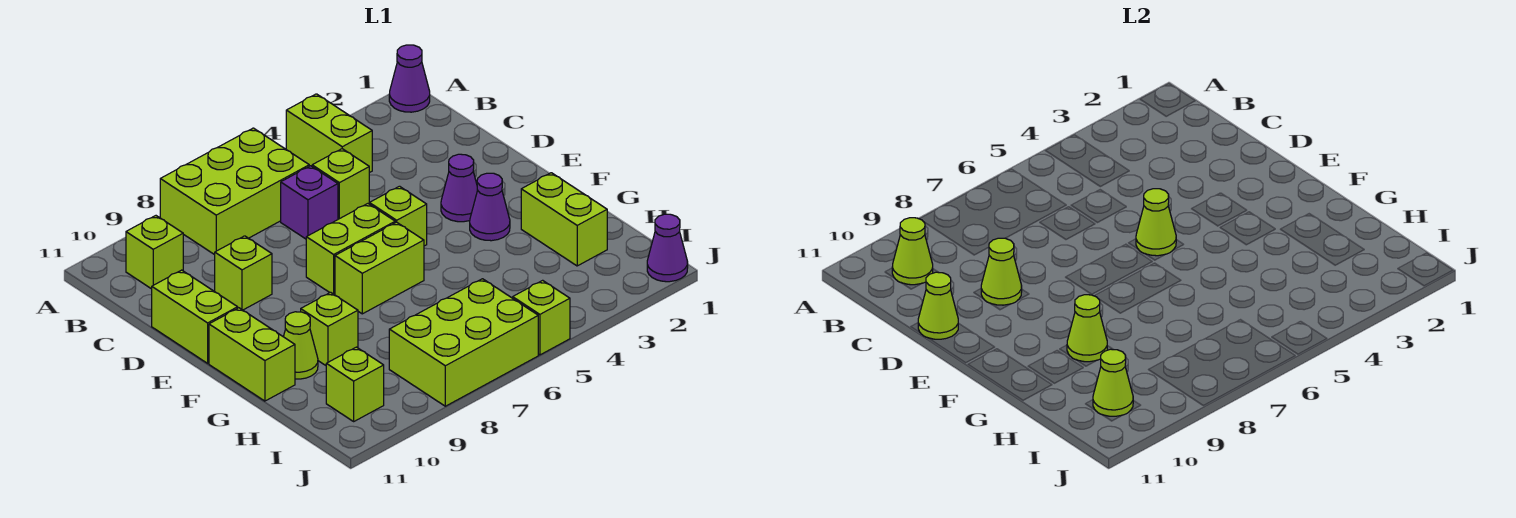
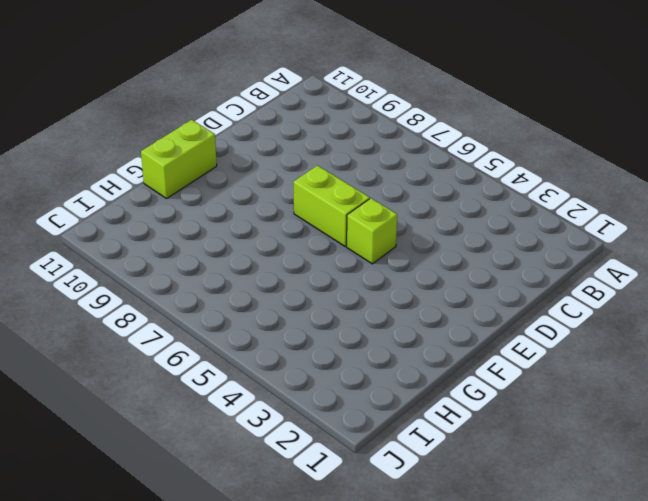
none -> purple cone A1 level 1
none -> lime brick A4:B4 level 1
none -> lime brick A6:B8 level 1

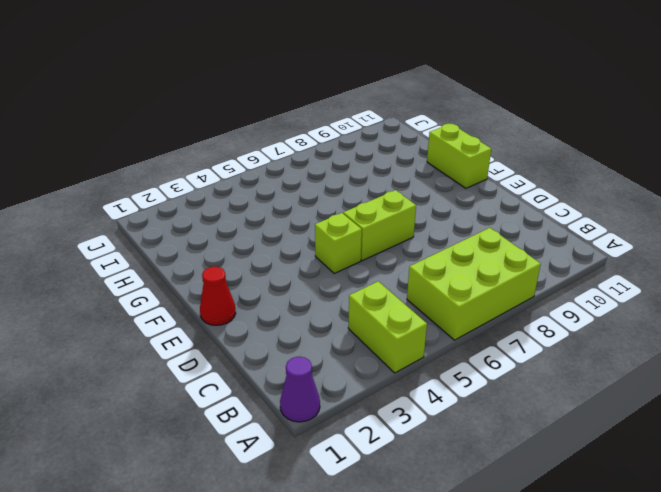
red cone E1 level 1 -> none
none -> lime brick B10 level 1
none -> lime brick C5 level 1
none -> purple brick C6 level 1

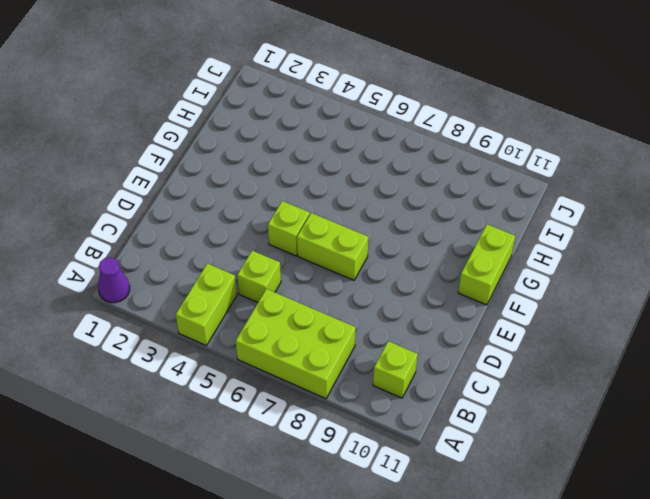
none -> purple brick C6 level 1
none -> lime brick D9 level 1
none -> lime brick D11:E11 level 1

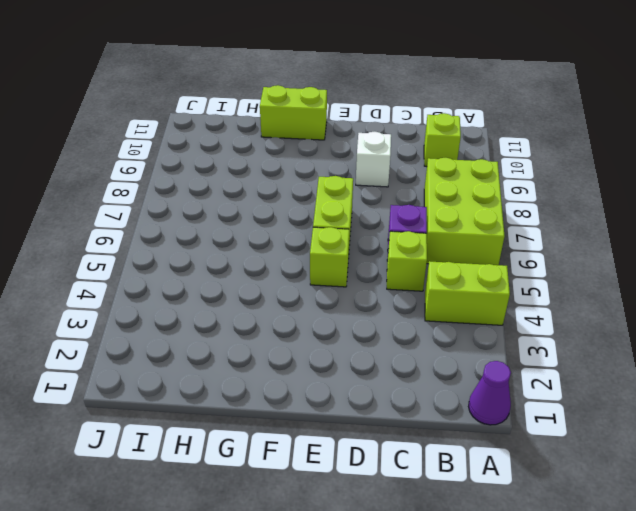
white brick D9 level 1 -> lime brick D9 level 1
none -> lime brick D11:E11 level 1
none -> purple cone E3 level 1
none -> purple cone F3 level 1

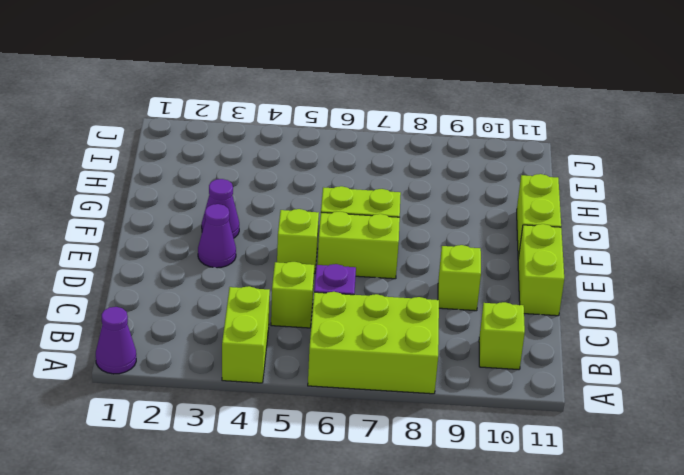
none -> lime brick G2:H2 level 1
none -> lime brick G9 level 1
none -> lime cone G10 level 1

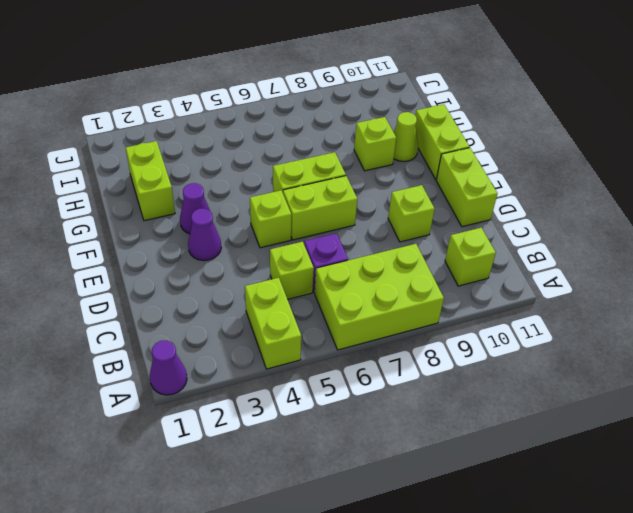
none -> lime brick I6:J8 level 1
none -> lime brick I10 level 1
none -> purple cone J1 level 1

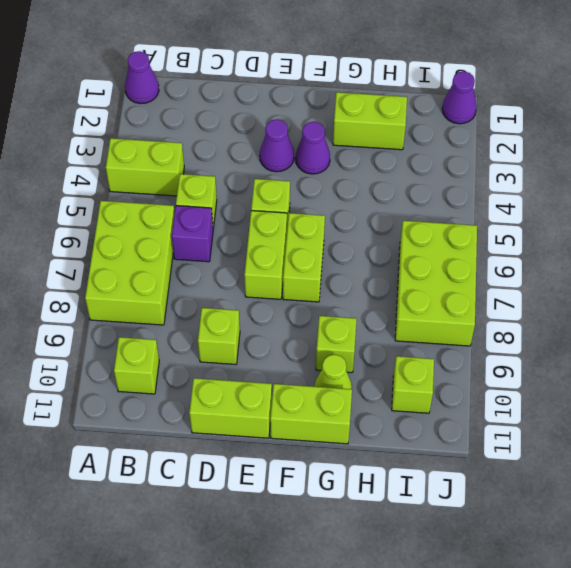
none -> lime brick J5 level 1
none -> lime cone B10 level 2
none -> lime cone D9 level 2

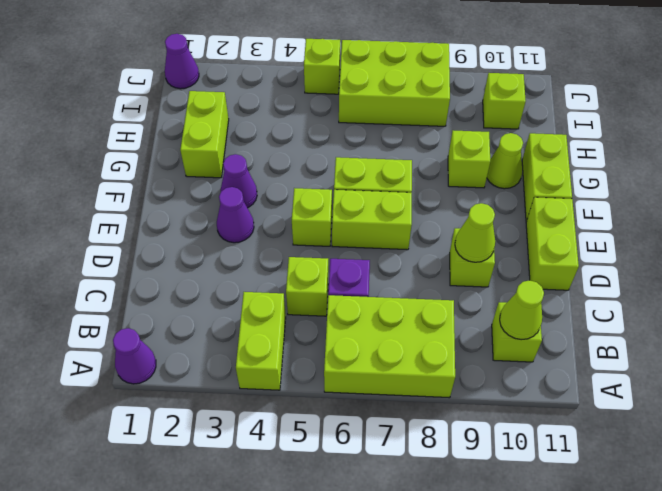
none -> lime cone D11 level 2
none -> lime cone E5 level 2
none -> lime cone G9 level 2

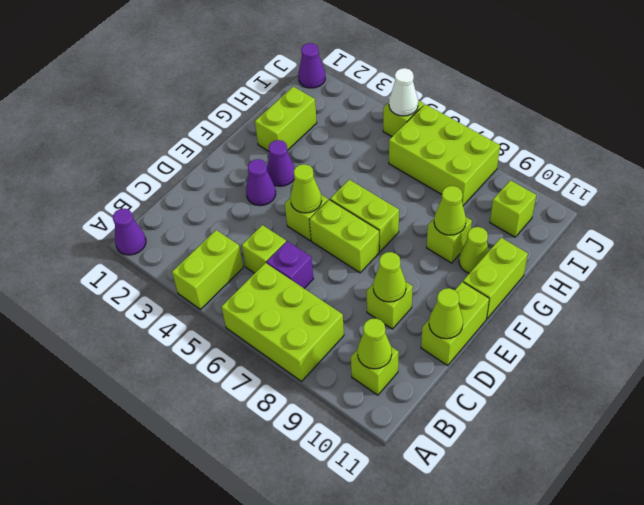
white cone J5 level 2 -> none
none -> lime cone I10 level 2

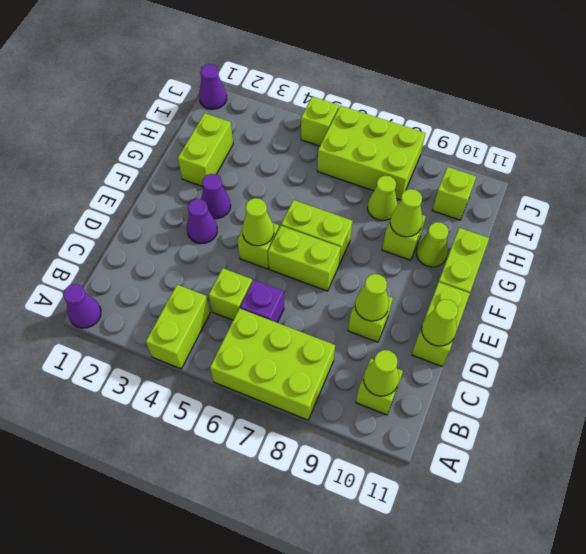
lime cone H8 level 1 -> lime cone I10 level 2

